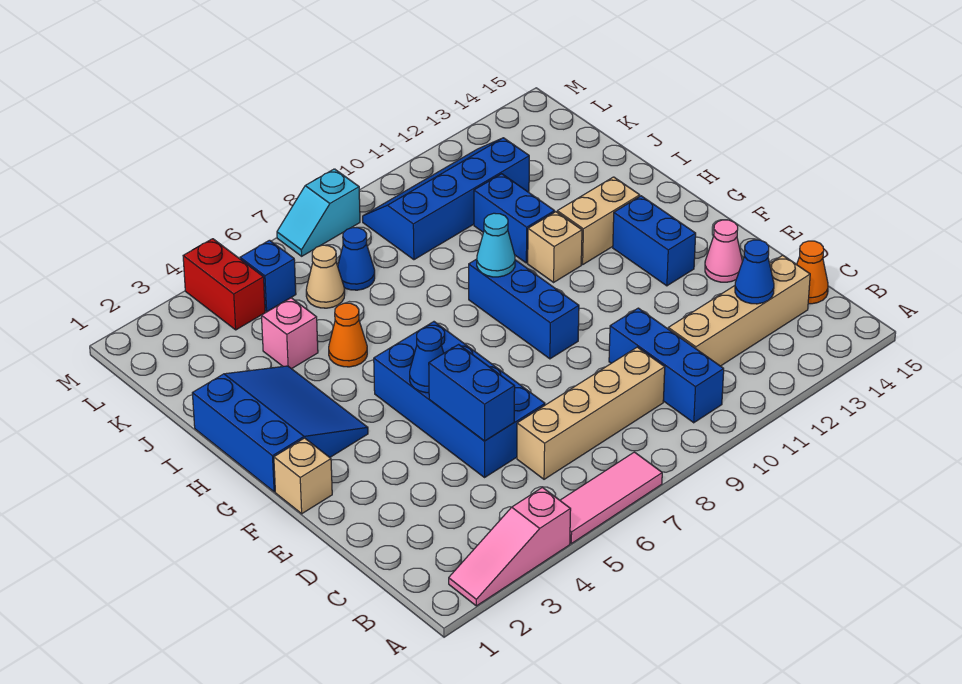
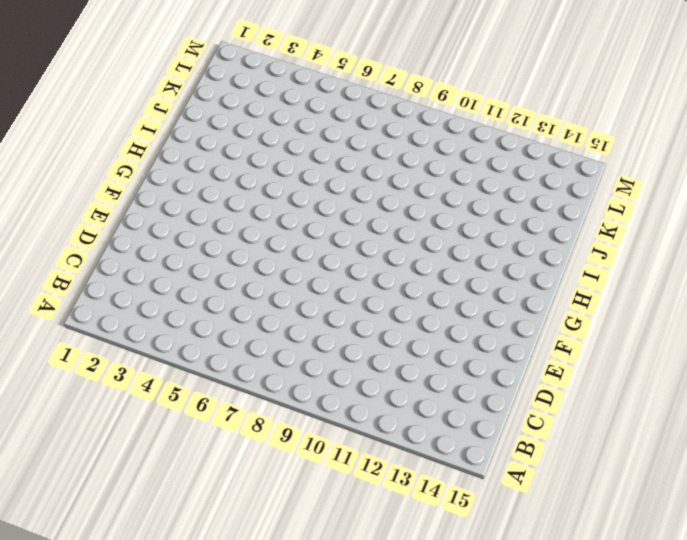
none -> pink slope A2:A4 level 1 top 4
none -> pink tile A5:A7 level 1
none -> blue brick B10:D10 level 1

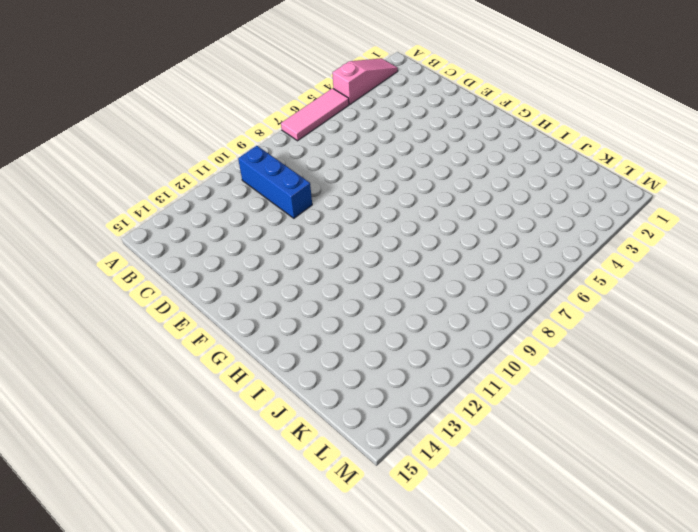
none -> tan brick C6:C9 level 1
none -> tan brick C11:C14 level 1
none -> orange cone C15 level 1

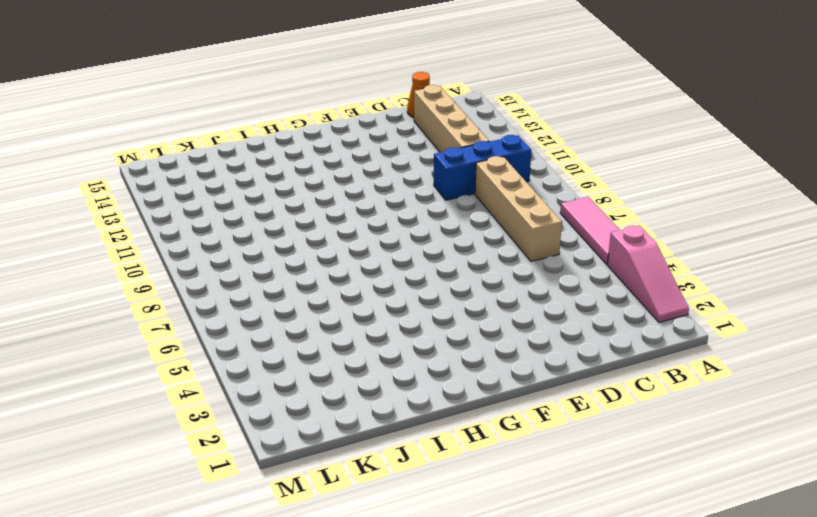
none -> blue brick D5:G6 level 1
none -> pink cone E14 level 1
none -> tan brick F1 level 1

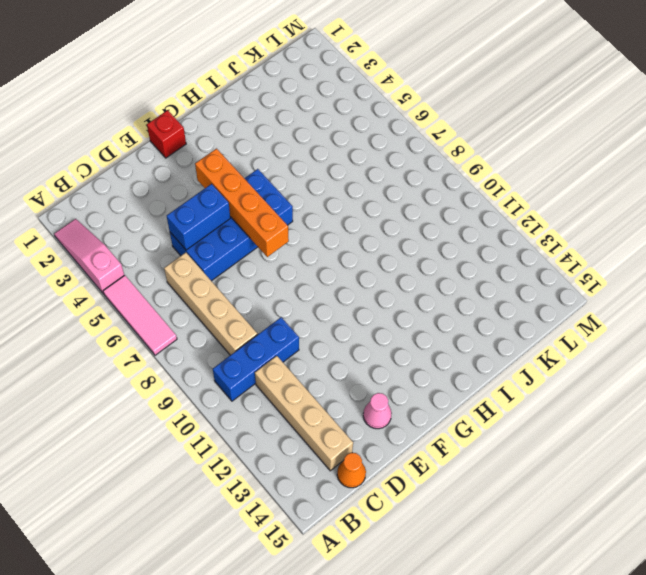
red brick F1 level 1 -> tan brick F1 level 1
orange brick F4:F7 level 2 -> blue cone F5 level 2
none -> blue brick F9:H9 level 1
none -> blue brick F13:G13 level 1
none -> blue slope G1:I3 level 1 top 1

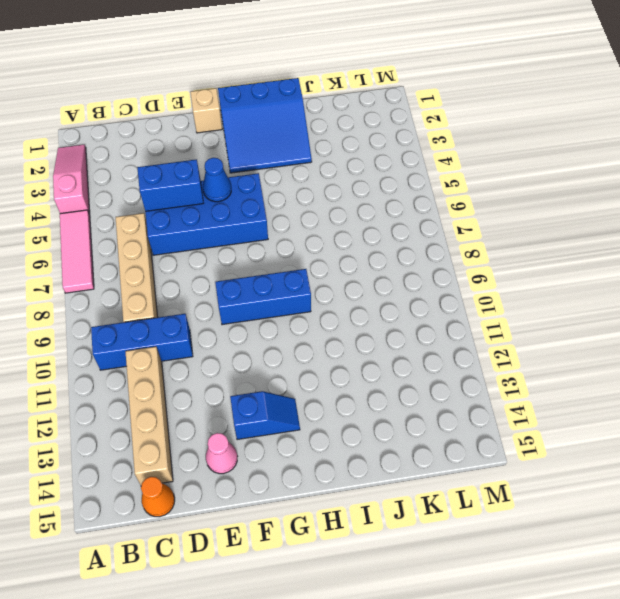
blue slope F13:G13 level 1 top F -> blue brick F13:G13 level 1
none -> tan brick H11 level 1
none -> tan brick H12:H13 level 1
none -> orange cone I5 level 1

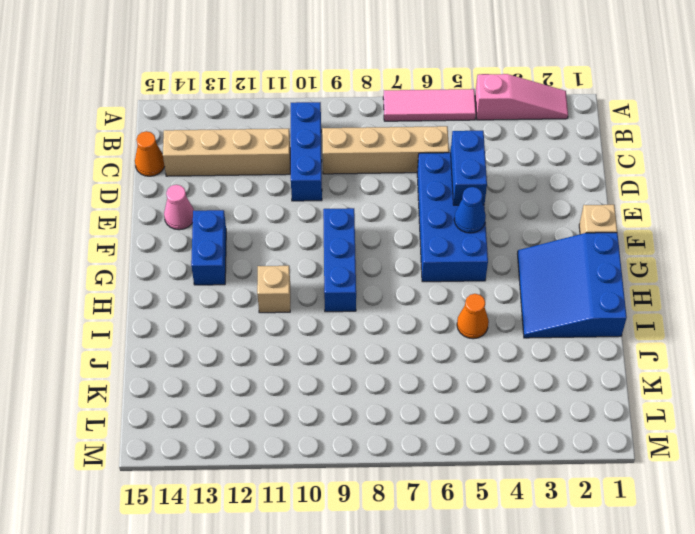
none -> tan brick H12:H13 level 1
none -> blue brick I11:J11 level 1
none -> pink brick J4 level 1

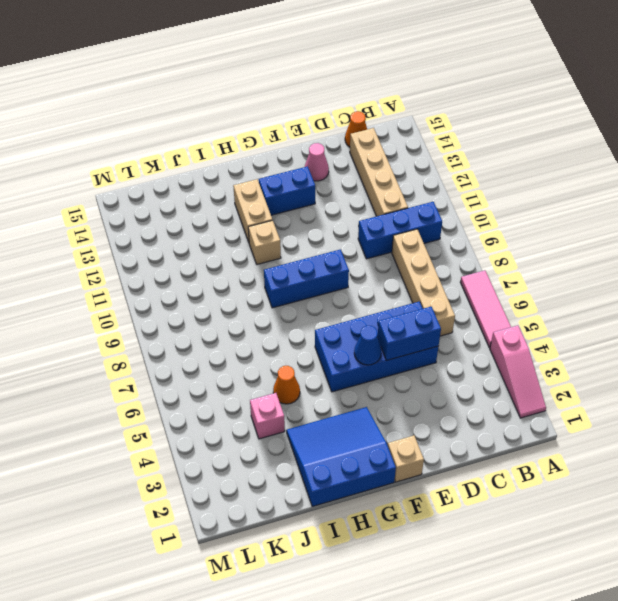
none -> blue brick I11:J11 level 1
none -> tan cone K6 level 1
none -> blue cone K7 level 1

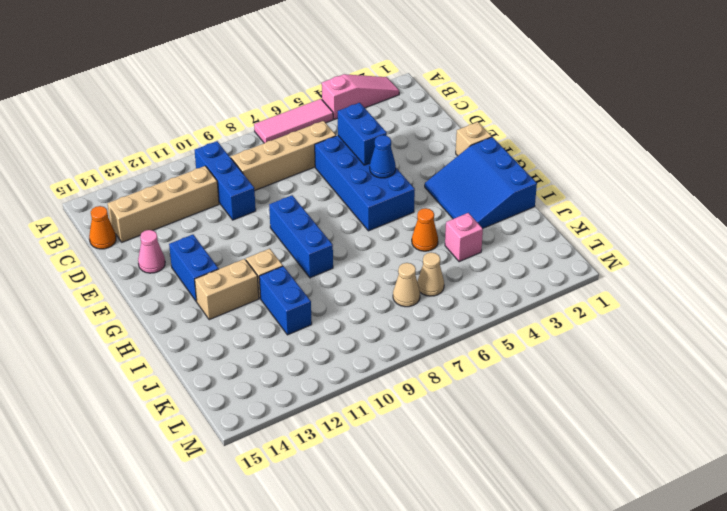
tan cone K7 level 1 -> blue cone K7 level 1
none -> blue slope K9:L12 level 1 top K
none -> red brick L4:M4 level 1
none -> blue brick L5 level 1

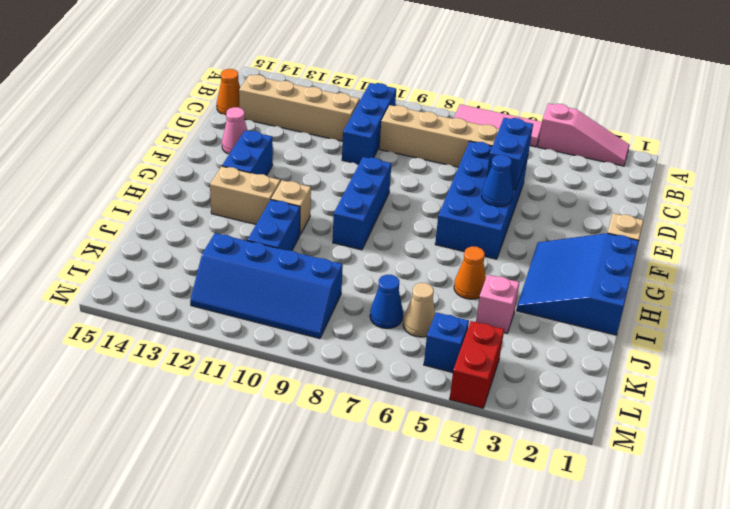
none -> cyan slope M7:M8 level 1 top 8
none -> blue cone C13 level 2
none -> cyan cone H9 level 2

